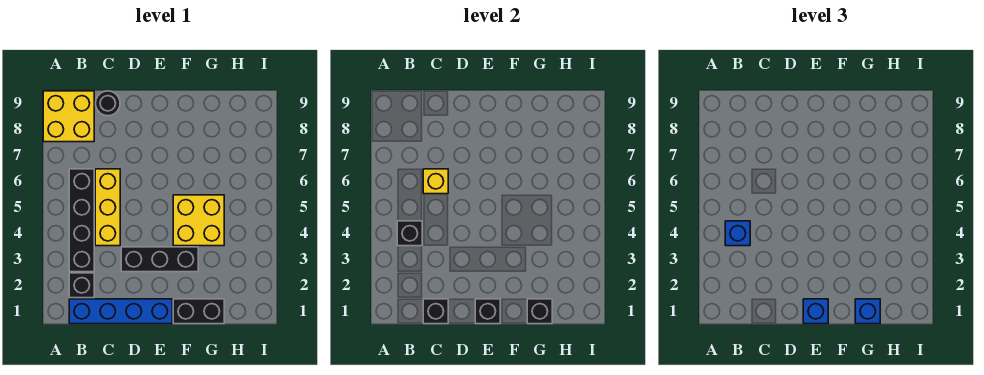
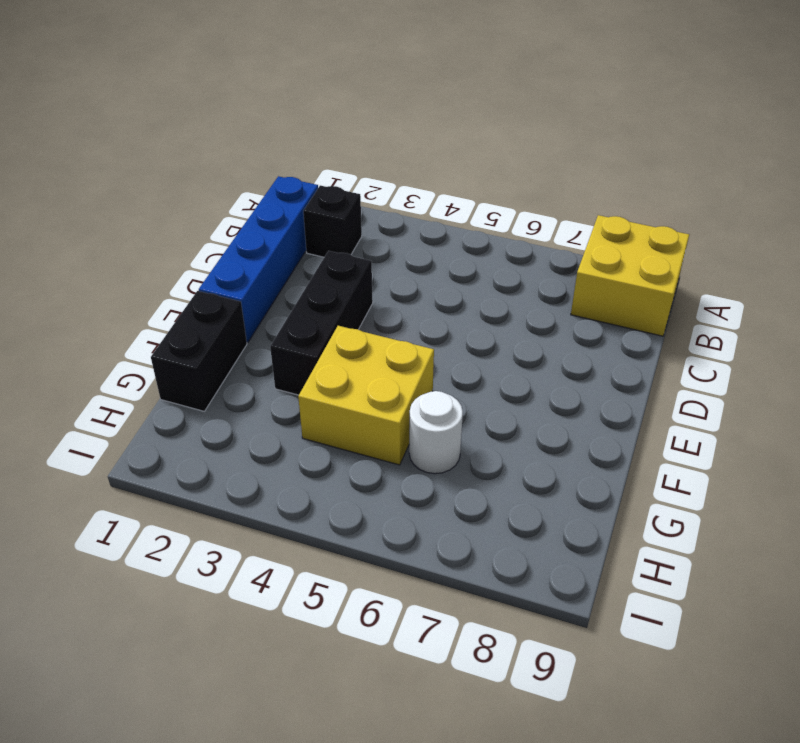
white round brick G6 level 1 -> none
none -> black brick B3:B6 level 1
none -> yellow brick C4:C6 level 1
none -> black round brick C9 level 1

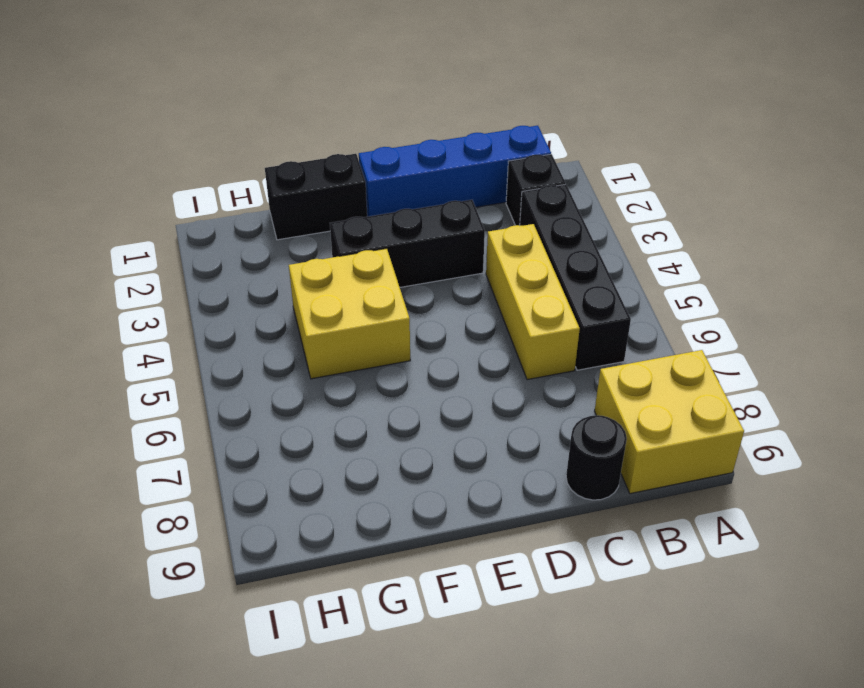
none -> black brick B4 level 2
none -> black brick C1 level 2
none -> yellow brick C6 level 2

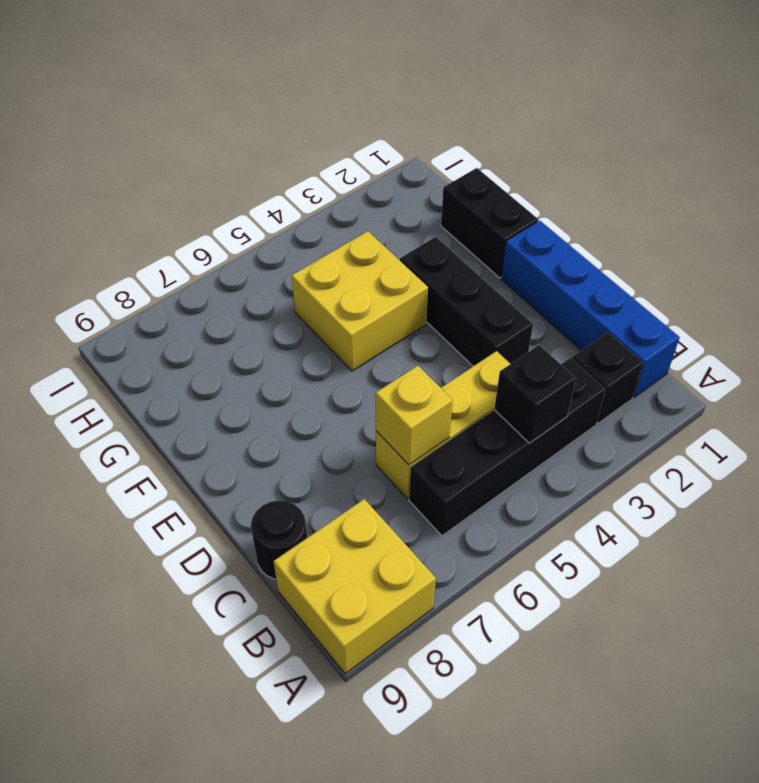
none -> black brick C1 level 2
none -> black brick E1 level 2
none -> black brick G1 level 2

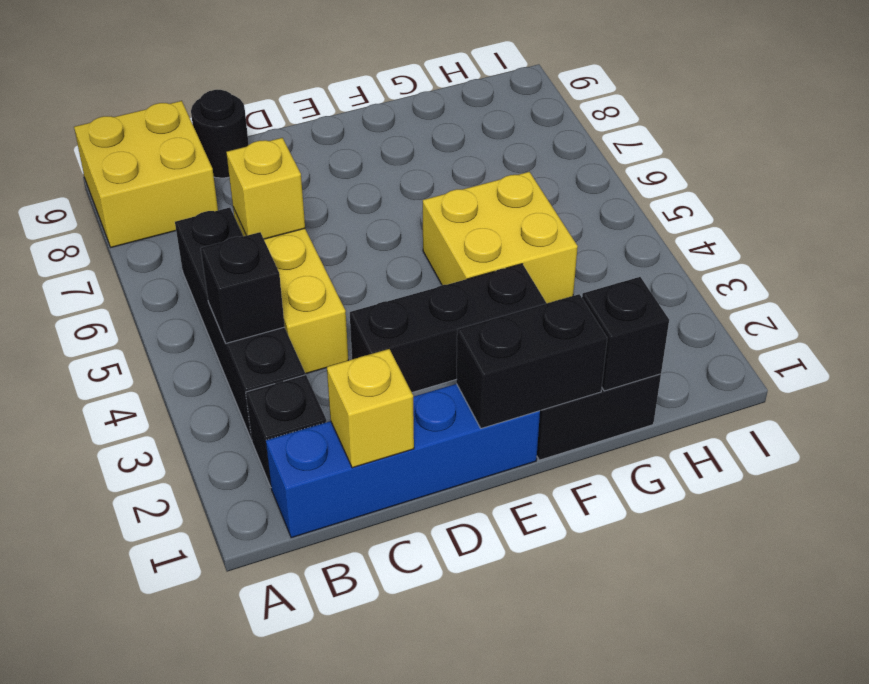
yellow brick C1 level 2 -> black brick C1 level 2
black brick E1:F1 level 2 -> black brick E1 level 2
none -> blue brick B4 level 3
none -> blue brick E1 level 3
none -> blue brick G1 level 3

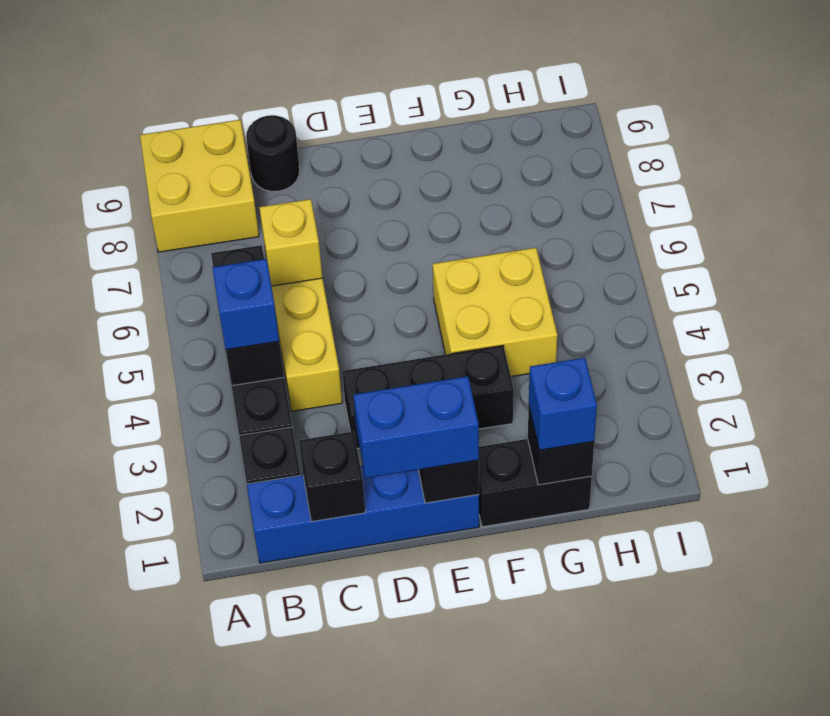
blue brick D1:E1 level 3 -> blue brick E1 level 3

